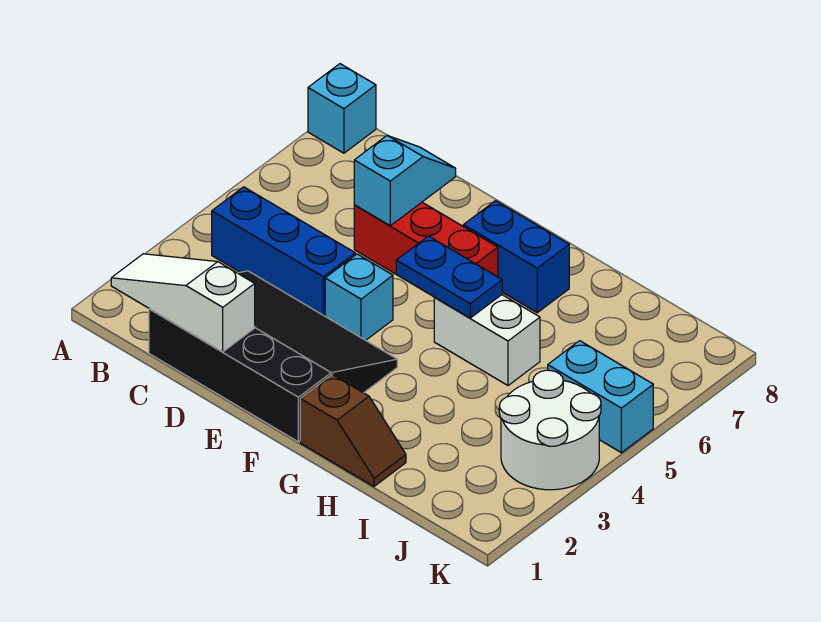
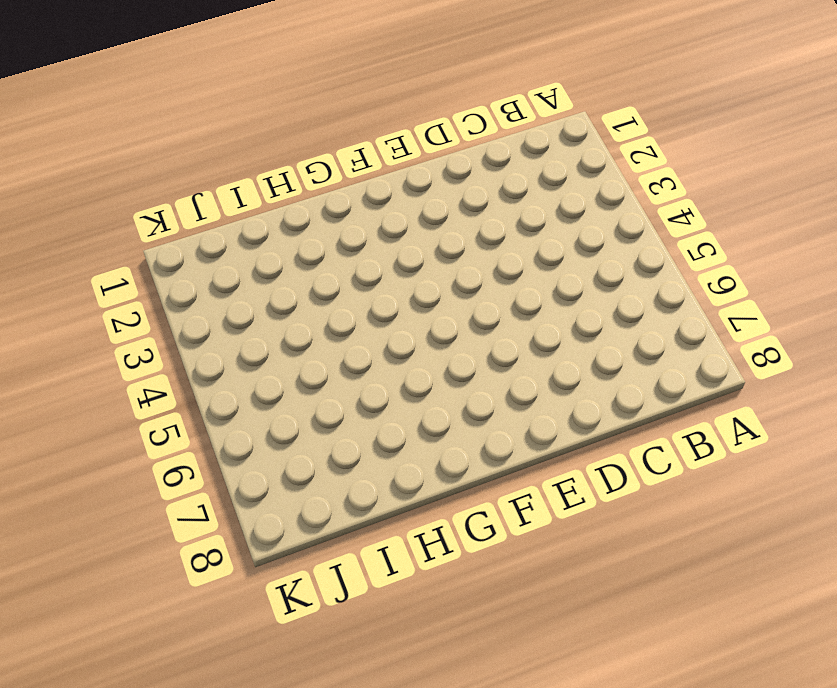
none -> cyan brick A8 level 1
none -> blue brick B4:D4 level 1
none -> black slope C1:F3 level 1 top 1

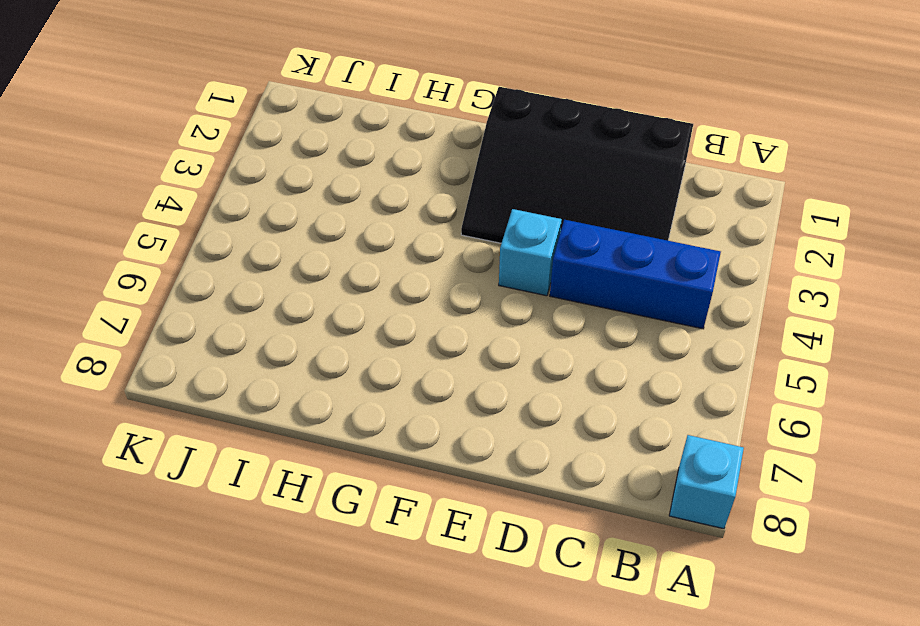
none -> red brick D6:F6 level 1
none -> blue brick F7:G7 level 1
none -> brown slope G1:H1 level 1 top G

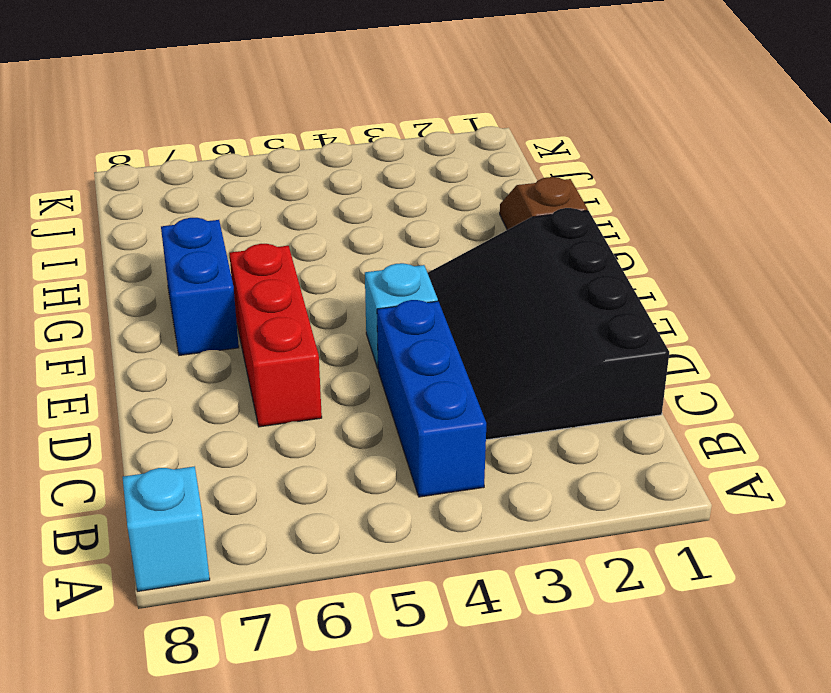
none -> white brick G5:H5 level 1
none -> white round brick J3:K4 level 1
none -> cyan brick J5:K5 level 1

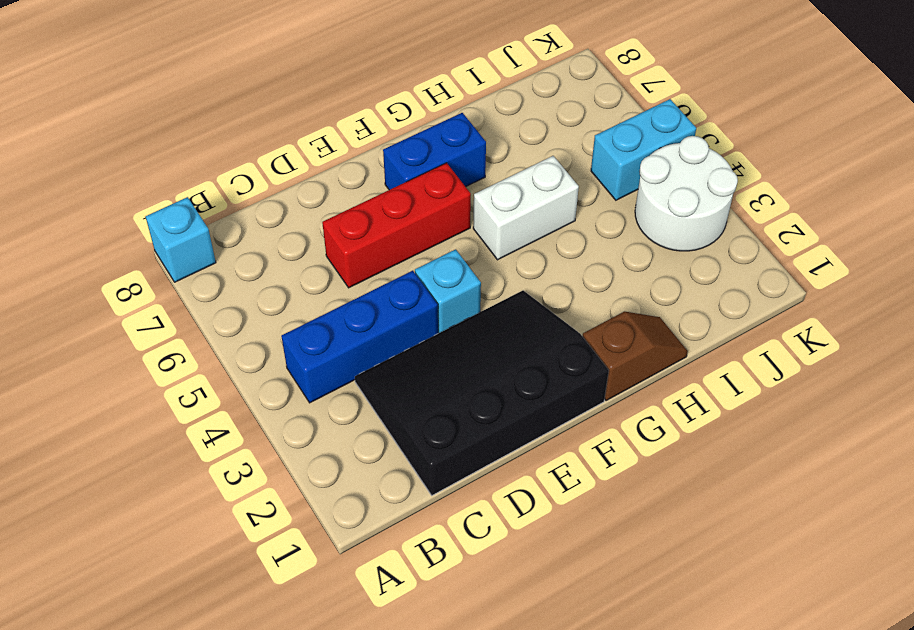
none -> white slope B1:D1 level 2 top D
none -> cyan slope D6:D7 level 2 top 6
none -> blue plate F5:G5 level 2

